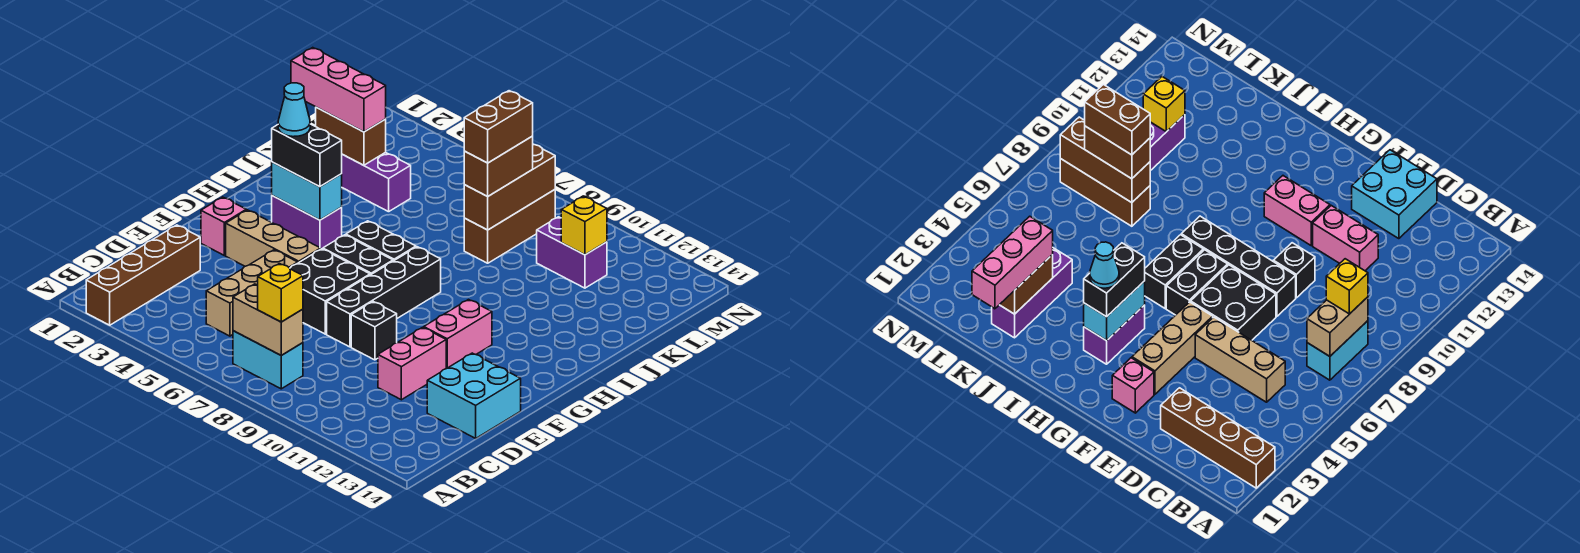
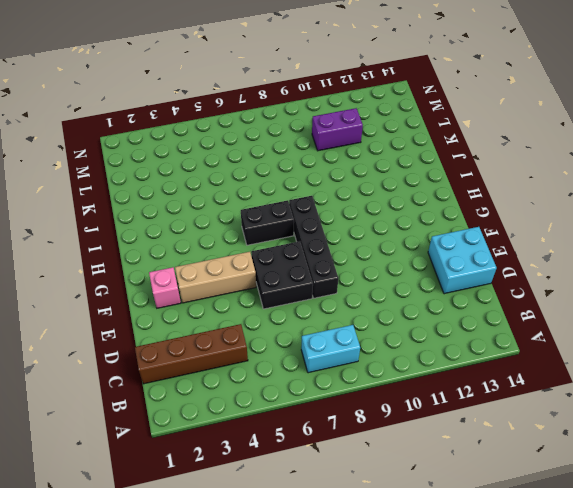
brown brick C1:C4 level 1 -> brown brick A2:D2 level 1
none -> tan brick C5:E5 level 1
none -> pink brick D11:E11 level 1
none -> black brick E9 level 1

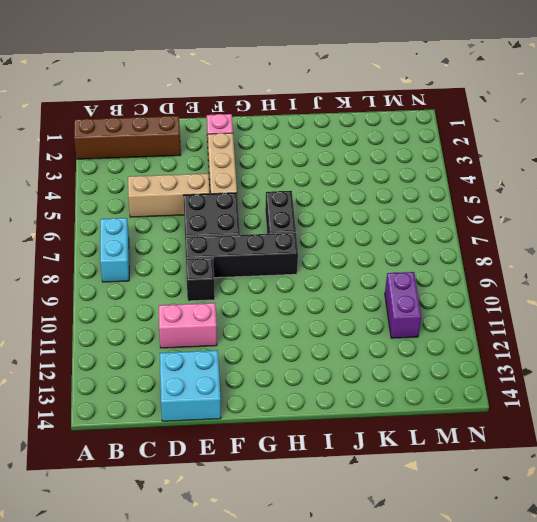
none -> pink brick F11:G11 level 1
none -> black brick G6:G7 level 1
none -> purple brick H3:H4 level 1

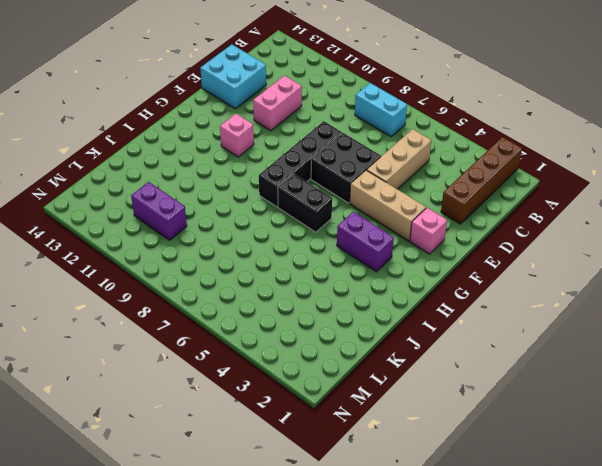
pink brick G11 level 1 -> pink brick F11:G11 level 1
none -> black brick E9 level 1
none -> black brick G6:G7 level 1
none -> purple brick K2:K4 level 1

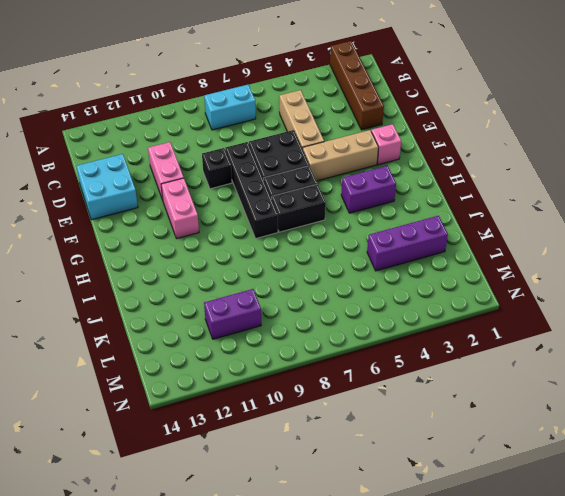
none -> brown brick K8:M8 level 1
none -> tan brick B7:B8 level 2
none -> cyan brick H3:H4 level 2

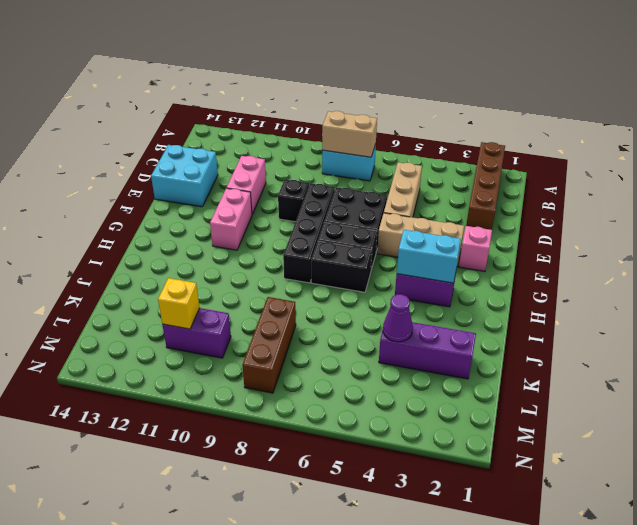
purple cone K4 level 2 -> none
none -> brown brick K2:K3 level 2
none -> brown brick K8:M8 level 2
none -> yellow brick B8 level 3

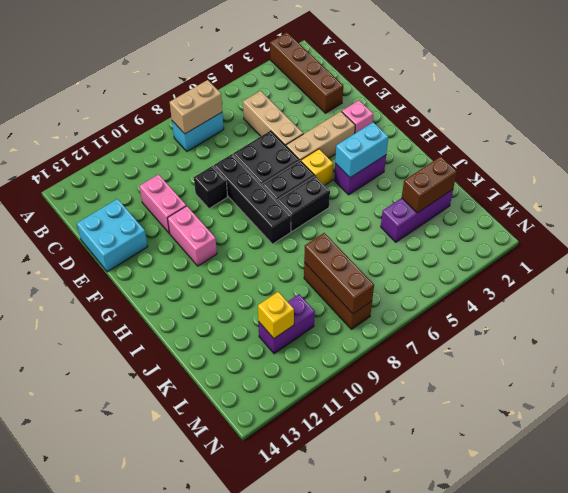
yellow brick G5 level 1 -> yellow brick B8 level 3
none -> black brick H3:H4 level 3
none -> pink brick K1:K3 level 3
none -> brown brick K8:L8 level 3

